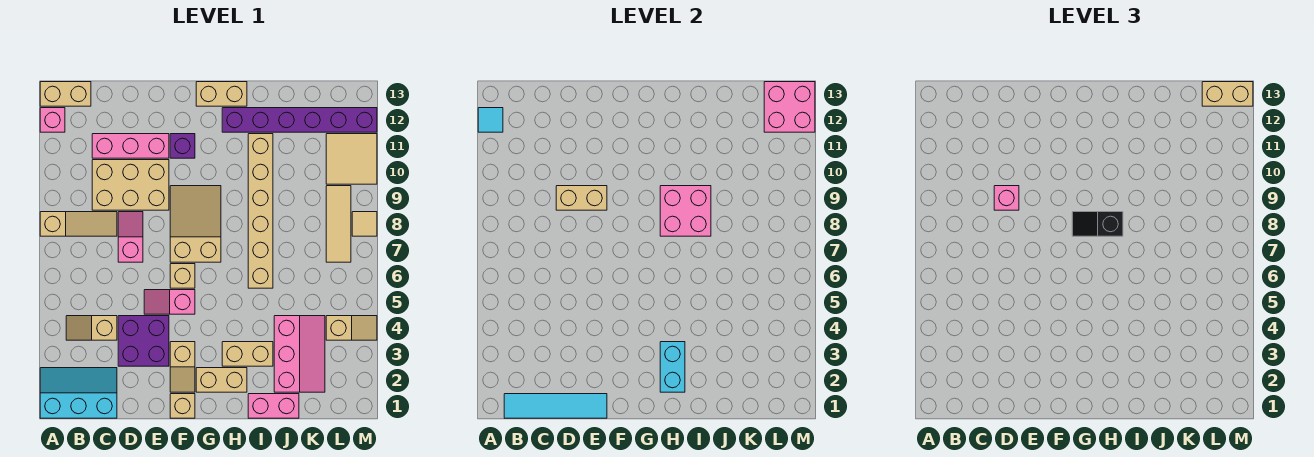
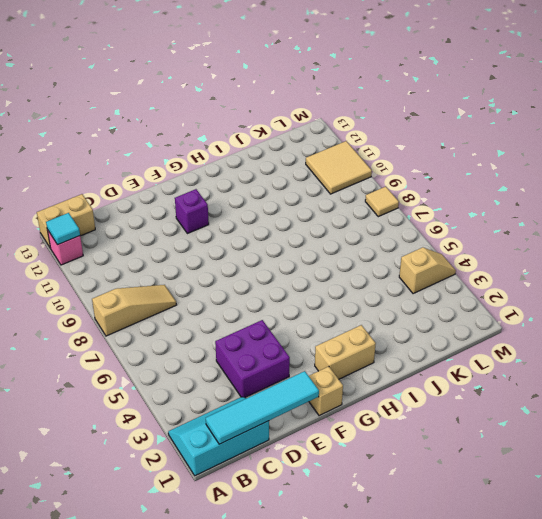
none -> tan slope B4:C4 level 1 top C
none -> tan brick C9:E10 level 1
none -> pink brick C11:E11 level 1
none -> pink slope D7:D8 level 1 top 7

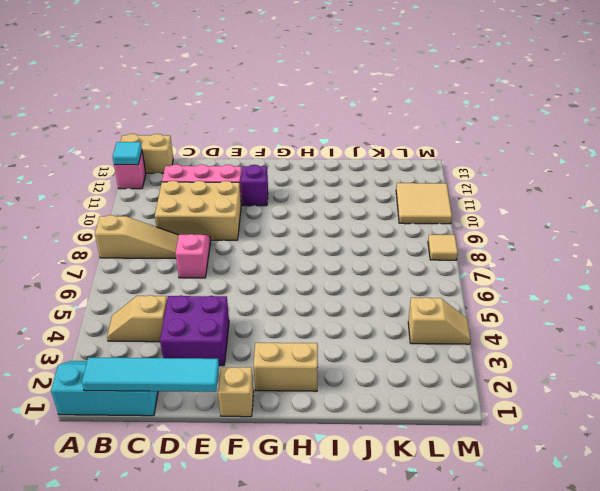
none -> pink slope E5:F5 level 1 top F
none -> tan slope F2:F3 level 1 top 3
none -> tan brick F6 level 1
none -> tan slope F7:G9 level 1 top 7

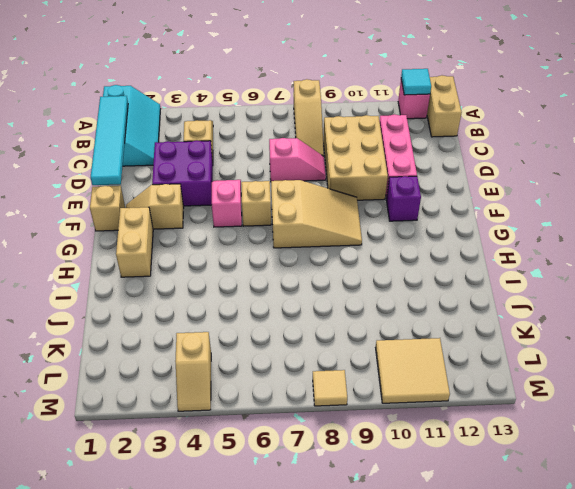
none -> tan brick G13:H13 level 1
none -> tan brick H3:I3 level 1
none -> purple brick H12:M12 level 1
none -> pink brick I1:J1 level 1

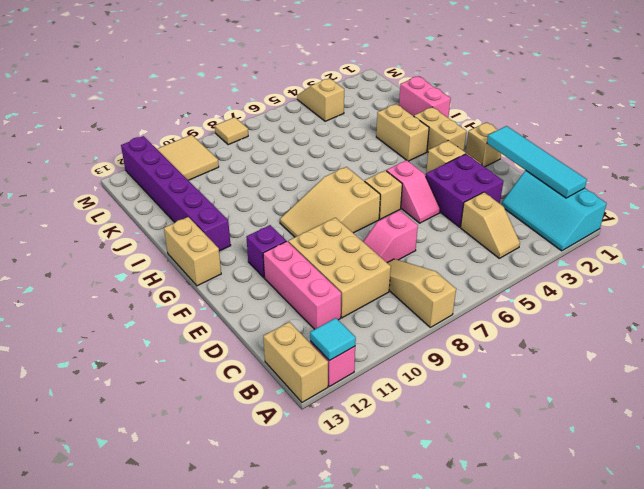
none -> tan brick I6:I11 level 1
none -> pink slope J2:K4 level 1 top J
none -> tan tile L7:L9 level 1
none -> tan brick D9:E9 level 2

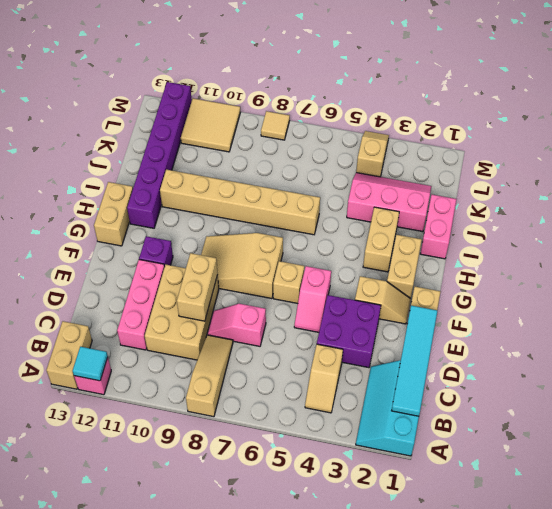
none -> tan tile L7:L9 level 1
none -> cyan brick H2:H3 level 2
none -> pink brick H8:I9 level 2
none -> pink brick L12:M13 level 2

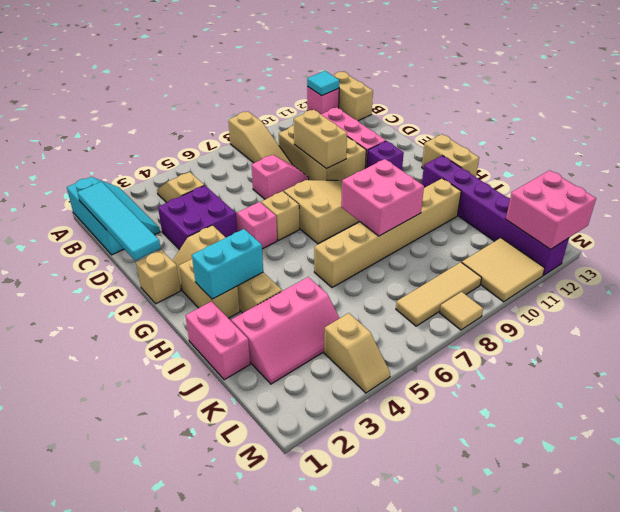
none -> pink brick D9 level 3
none -> black slope G8:H8 level 3 top H
none -> tan brick L13:M13 level 3

